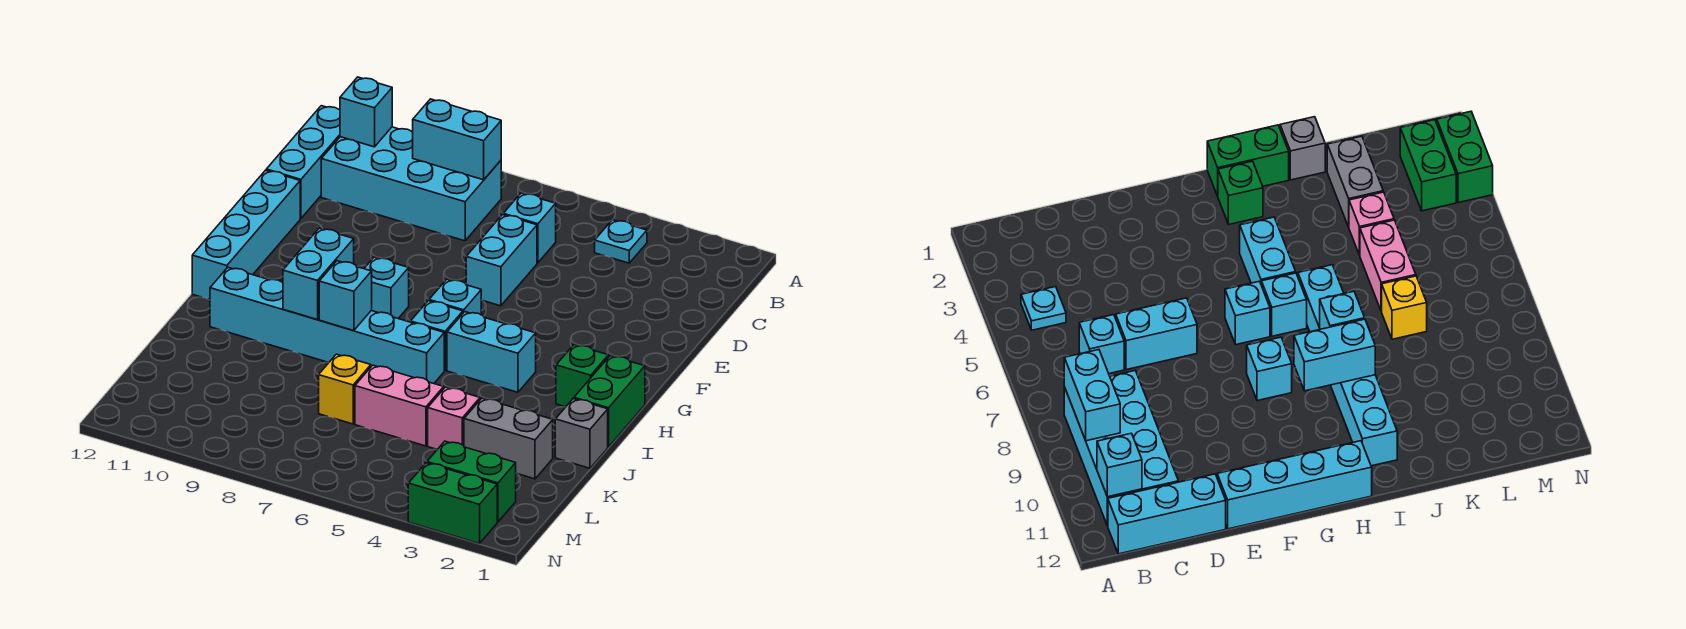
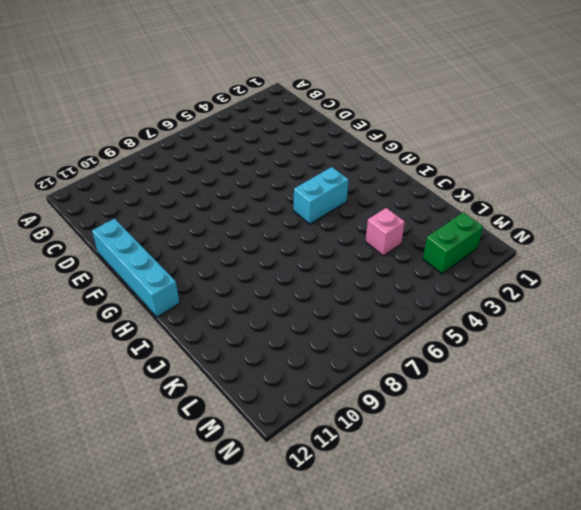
none -> cyan plate B4 level 1
none -> cyan brick B8:C11 level 1
none -> cyan brick B12:D12 level 1

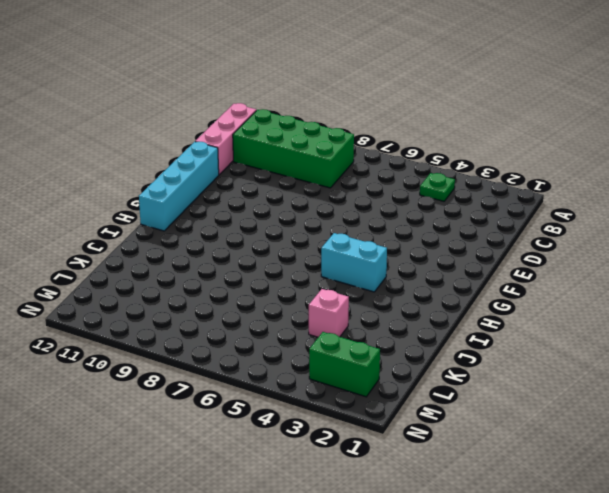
green plate B4 level 1 -> cyan plate B4 level 1
green brick B8:C11 level 1 -> cyan brick B8:C11 level 1
pink brick B12:D12 level 1 -> cyan brick B12:D12 level 1
none -> cyan brick C6 level 1
none -> cyan brick D6:E6 level 1
none -> cyan brick G6 level 1

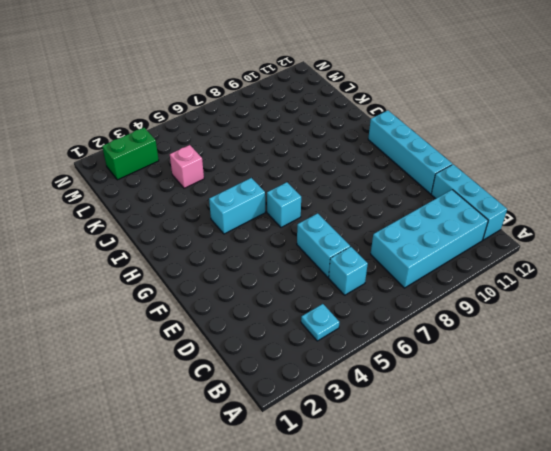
none -> cyan brick G8 level 1
none -> green brick H1:I1 level 1
none -> green brick H2 level 1

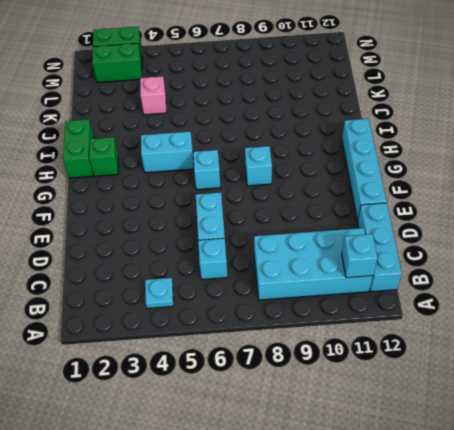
none -> cyan brick H6 level 1
none -> cyan brick I6:I11 level 1
none -> grey brick J1 level 1

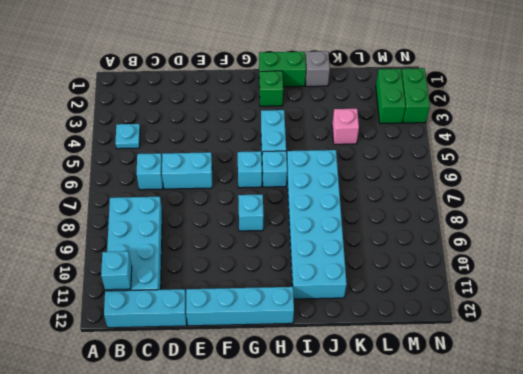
cyan brick I6:J11 level 1 -> cyan brick I6:I11 level 1
none -> grey brick K2:K3 level 1
none -> pink brick K5:K6 level 1
none -> yellow brick K7 level 1

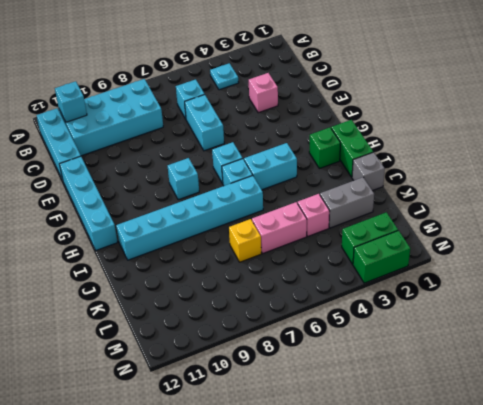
pink brick D3 level 1 -> none
none -> cyan brick B8:B9 level 2
none -> cyan brick H9:I9 level 2
none -> cyan brick I8 level 2

